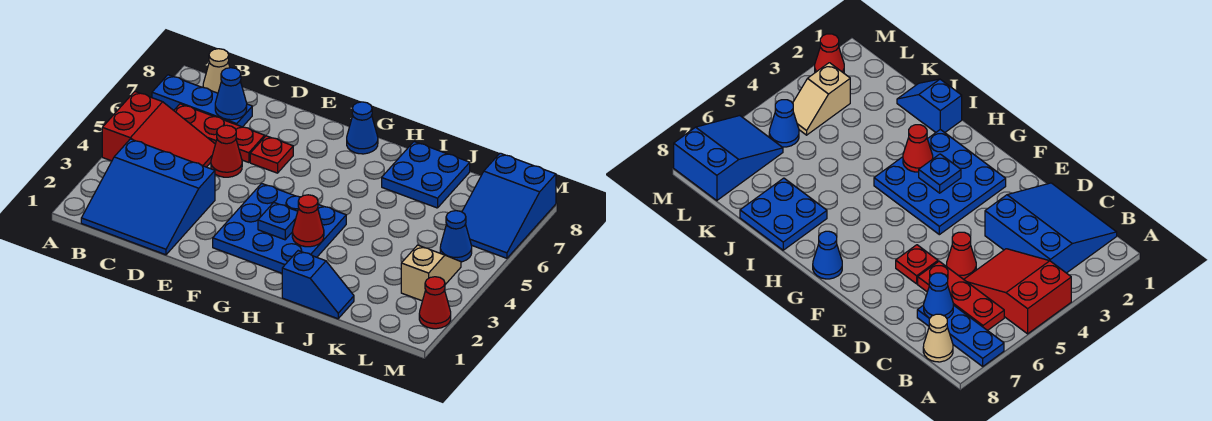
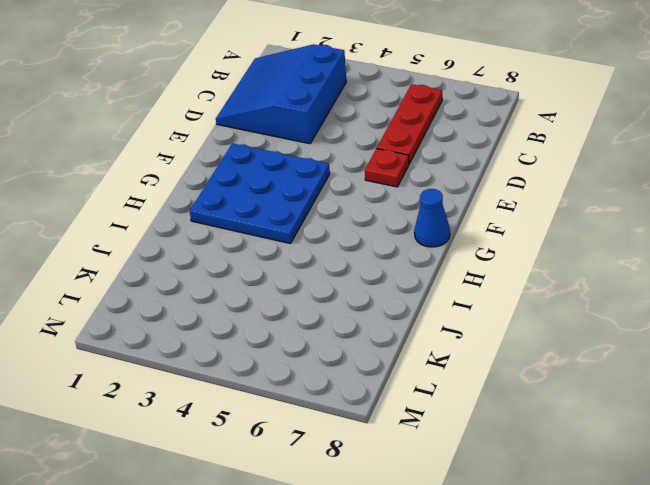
none -> red slope A4:C5 level 1 top A
none -> blue plate A7:C7 level 1
none -> tan cone B8 level 1

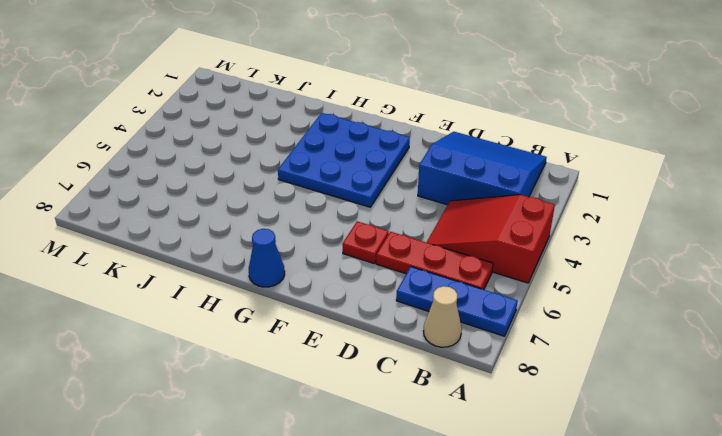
none -> red cone D5 level 1
none -> blue slope I1:J1 level 1 top I
none -> blue plate I7:J8 level 1

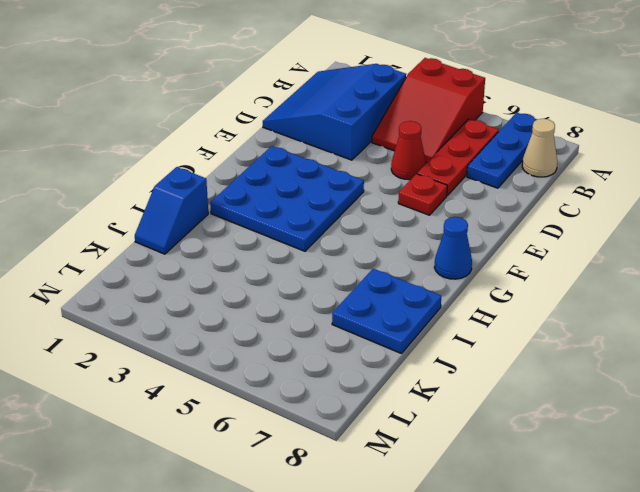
none -> tan slope L3:L4 level 1 top 3
none -> blue cone L5 level 1
none -> blue slope L6:M8 level 1 top 8

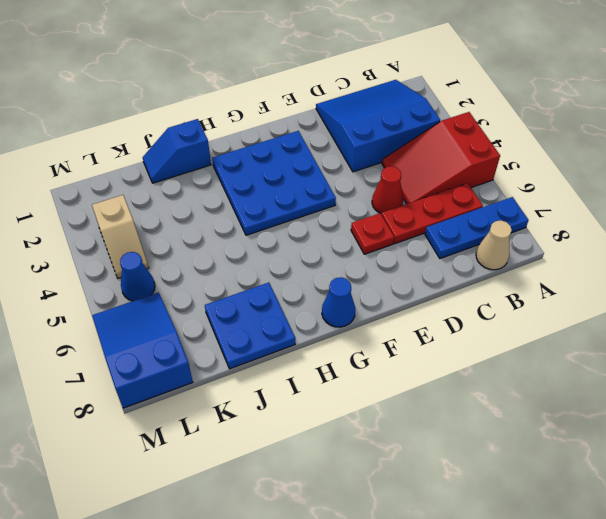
none -> red cone M2 level 1
none -> blue cone C7 level 2
none -> blue plate G3 level 2

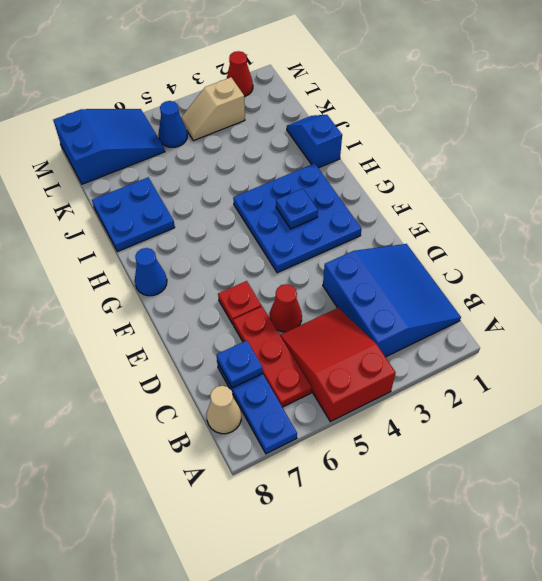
blue plate C7 level 2 -> blue cone C7 level 2
none -> red cone H3 level 2

